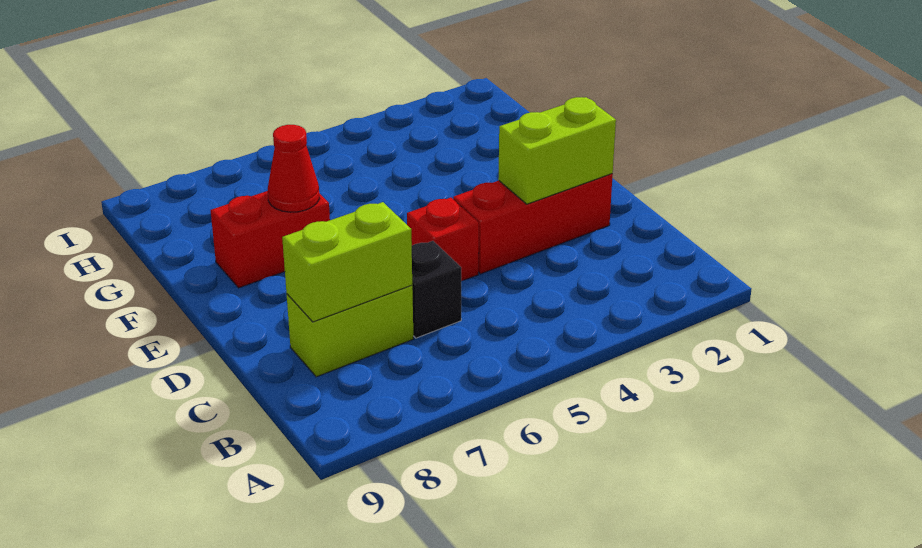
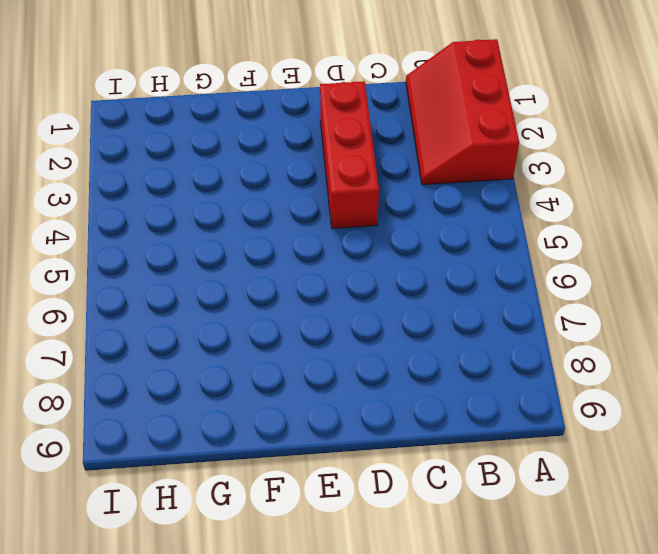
red slope A1:B3 level 1 top A -> none
none -> black brick C6 level 1
none -> lime brick C7:C8 level 1

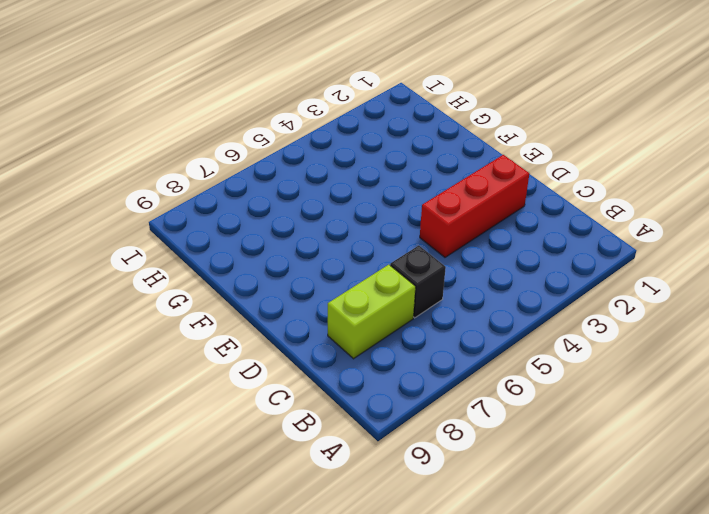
none -> red brick D5 level 1
none -> red brick F7:F8 level 1

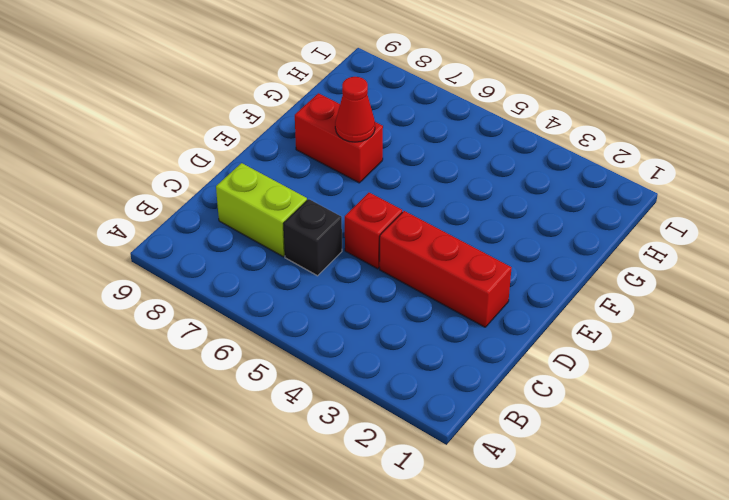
none -> lime brick C7:C8 level 2
none -> lime brick D2:D3 level 2

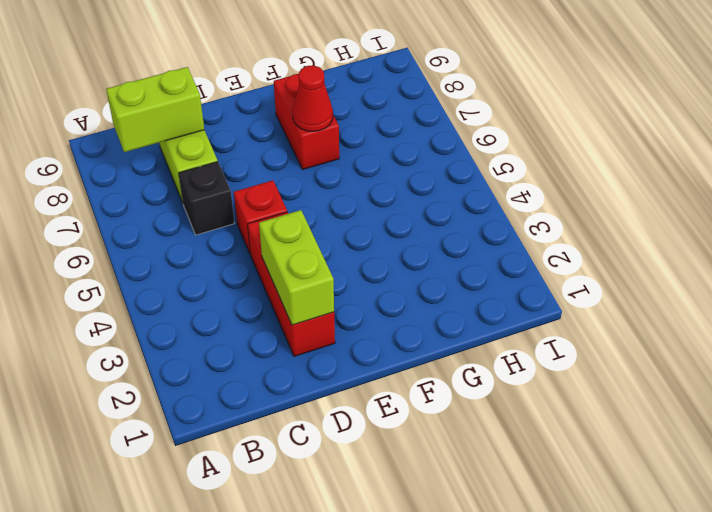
lime brick B8:C8 level 2 -> lime brick C7:C8 level 2

